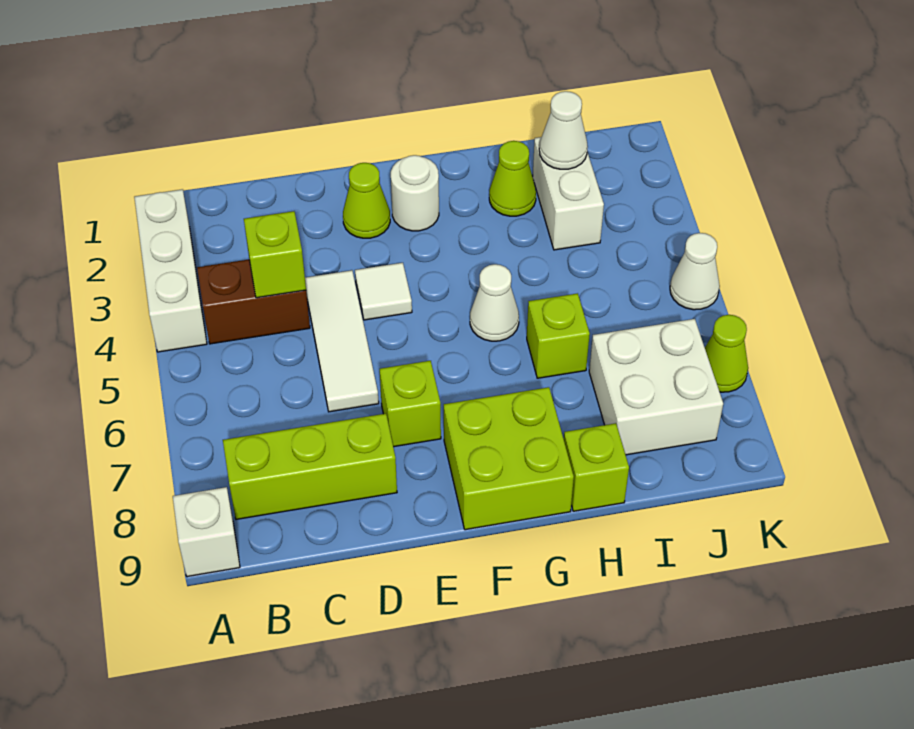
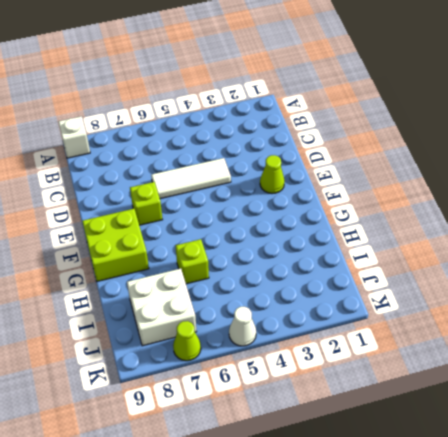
none -> white brick A2:A4 level 1
none -> brown brick B4:C4 level 1
none -> lime brick B8:D8 level 1

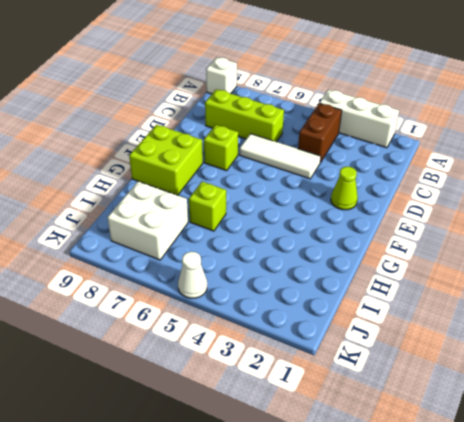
lime brick C6:C8 level 1 -> lime brick B8:D8 level 1
none -> white tile E4 level 1
none -> white round brick F2 level 1
none -> white cone G5 level 1

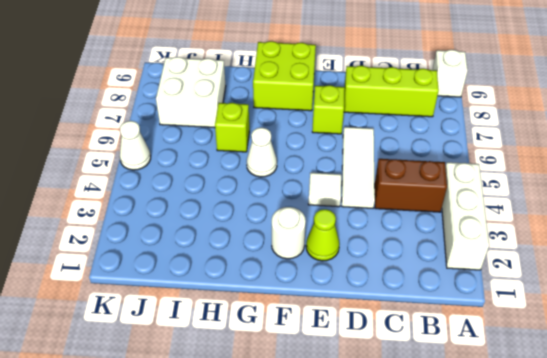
none -> lime cone H2 level 1
none -> lime brick H9 level 1
none -> white brick I2:I3 level 1

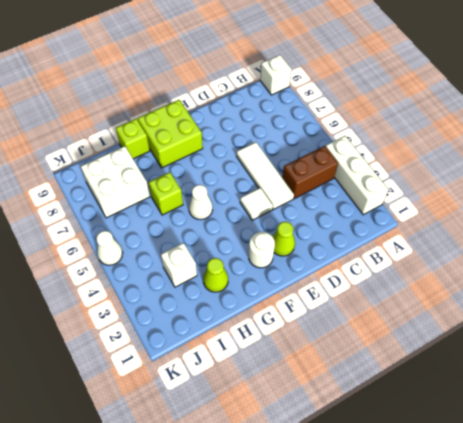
white brick I3 level 1 -> white brick I2:I3 level 1
none -> lime brick B8:D8 level 1
none -> lime brick E7 level 1
none -> lime cone K7 level 1

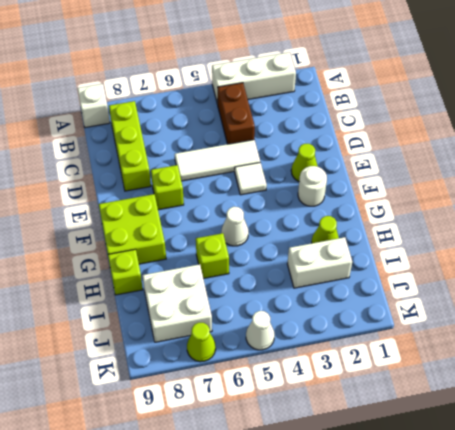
none -> lime brick C4 level 2
none -> white cone I2 level 2

